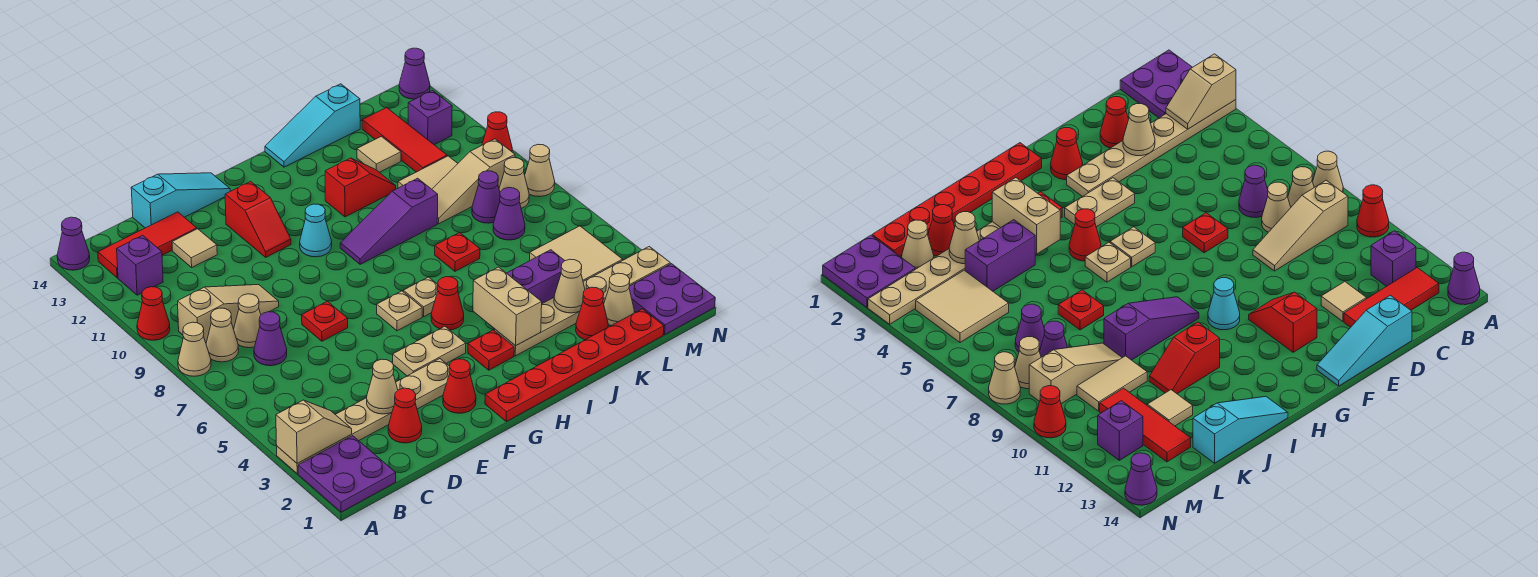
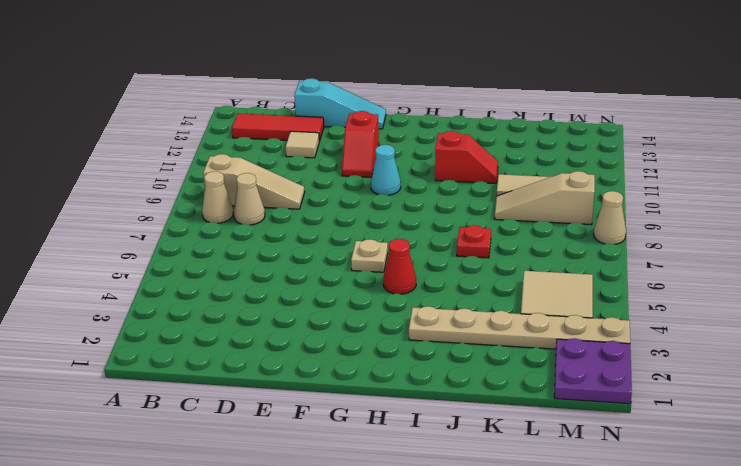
none -> purple plate A1:B2 level 1
none -> tan plate A3:F3 level 1
none -> tan cone A8 level 1
none -> red cone A10 level 1

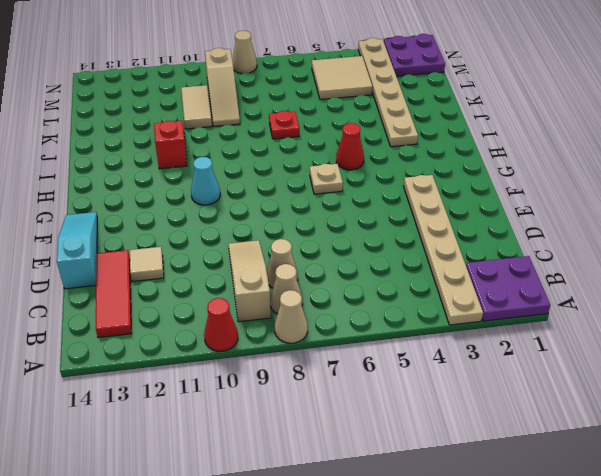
none -> purple cone A14 level 1
none -> purple brick B12 level 1
none -> purple cone C7 level 1
none -> red cone D2 level 1

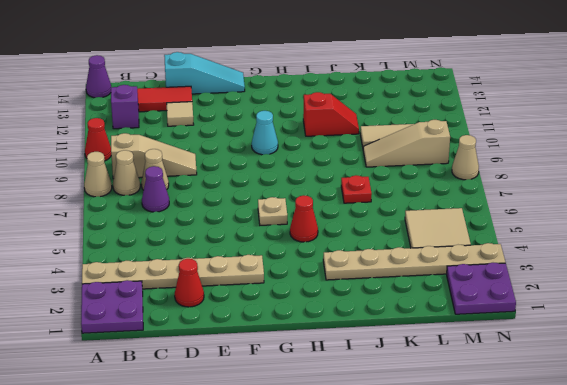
none -> red plate E7 level 1
none -> red cone F2 level 1
none -> tan plate F4:G4 level 1
none -> red slope F11:F12 level 1 top 12

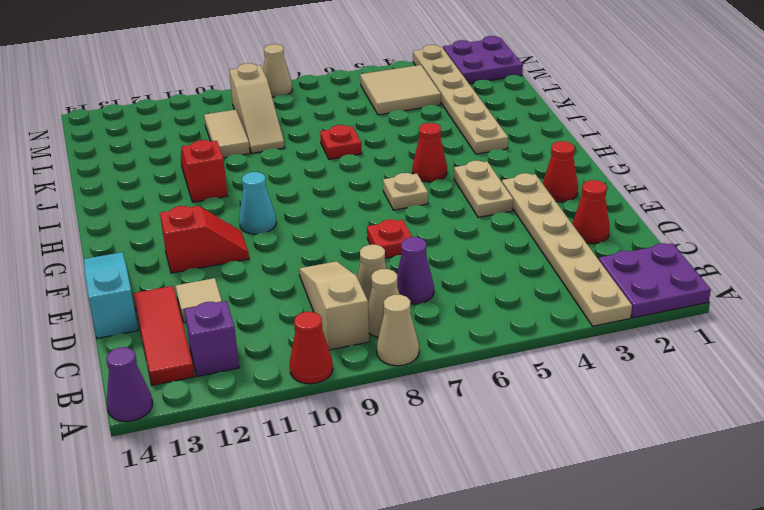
none -> red plate G1:L1 level 1
none -> red plate H3 level 1
none -> tan plate H6 level 1
none -> purple slope H9:J9 level 1 top J

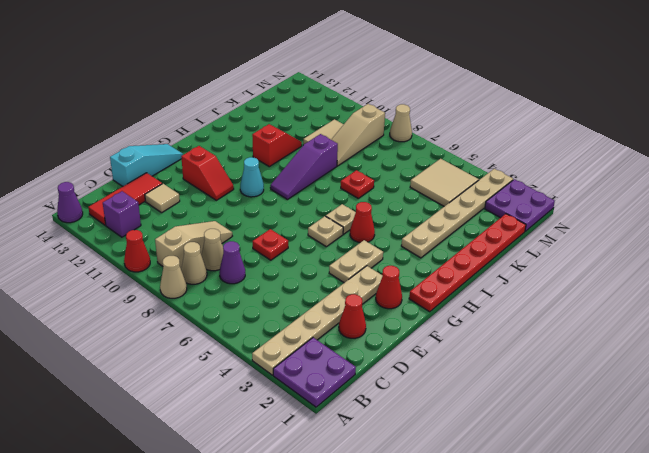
none -> red plate H3 level 1
none -> cyan slope I14:K14 level 1 top K
none -> purple brick J4:K4 level 1
none -> red cone K2 level 1

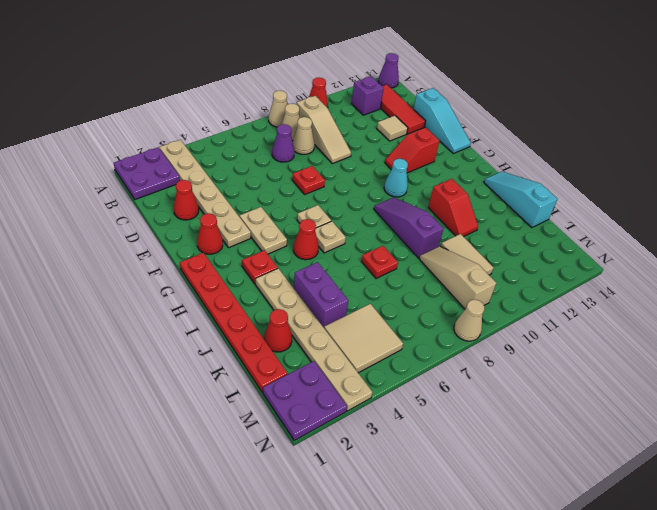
none -> tan tile K12 level 1
none -> tan cone L2 level 1
none -> purple cone L7 level 1
none -> purple cone L8 level 1

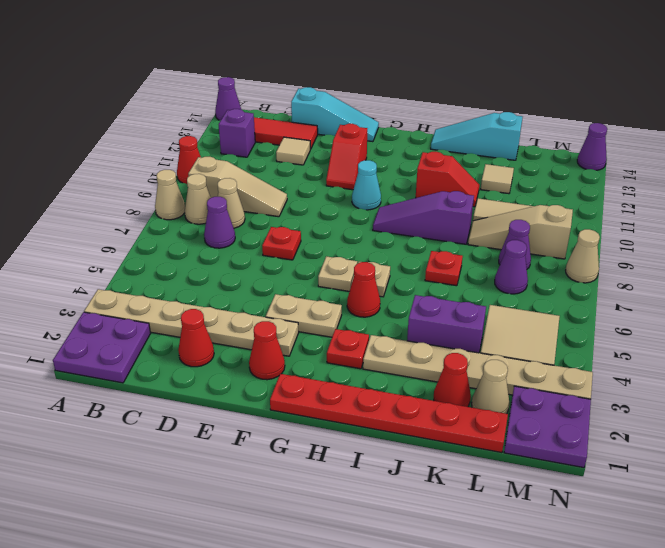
none -> red tile L11:L13 level 1
none -> tan cone M8 level 1
none -> purple brick M12 level 1
none -> red cone N10 level 1

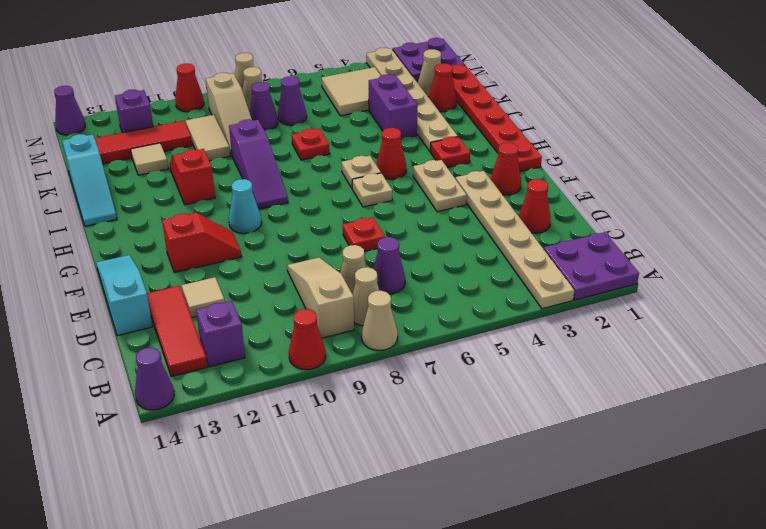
none -> tan slope A3:B3 level 2 top A
none -> tan cone D3 level 2
none -> tan brick I3:I4 level 2
none -> tan cone K3 level 2

